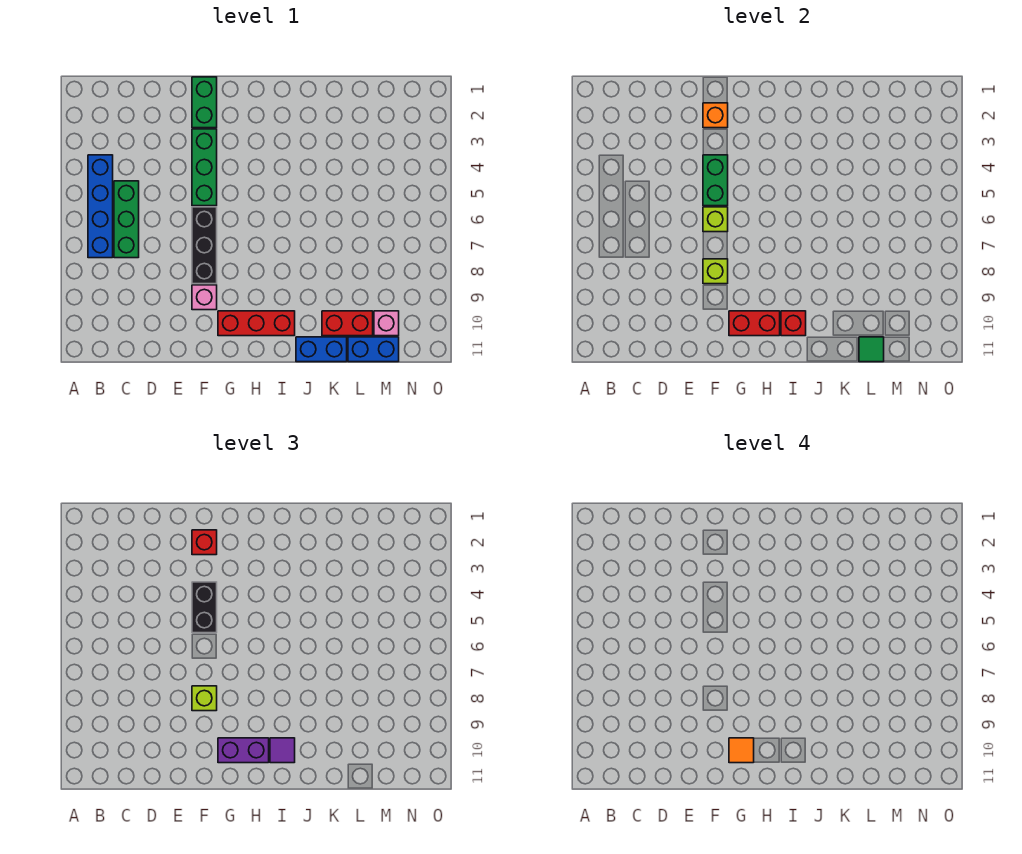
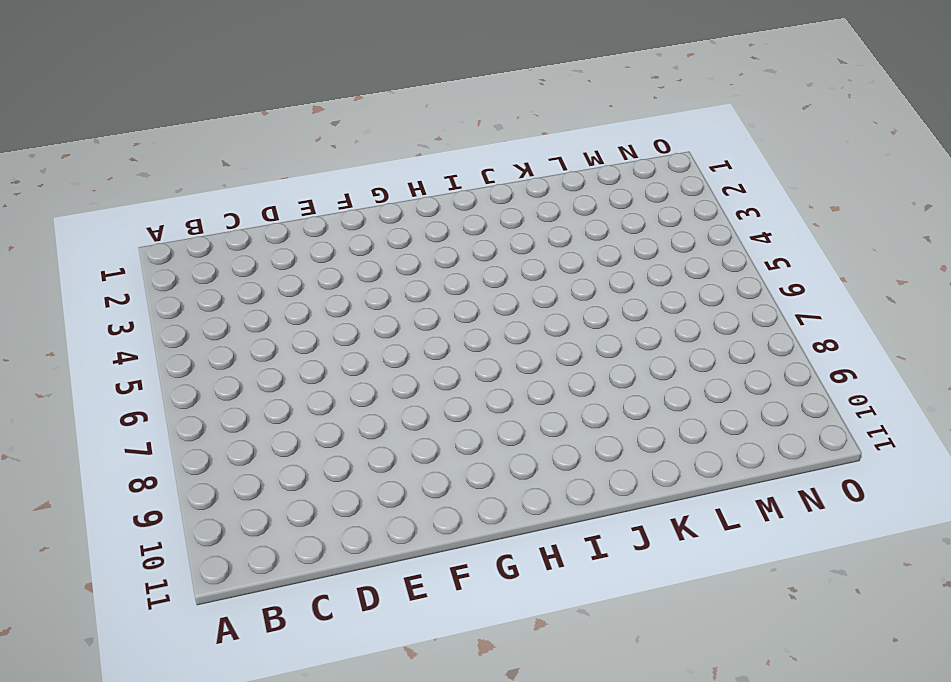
none -> blue brick B4:B7 level 1
none -> green brick C5:C7 level 1
none -> green brick F1:F2 level 1

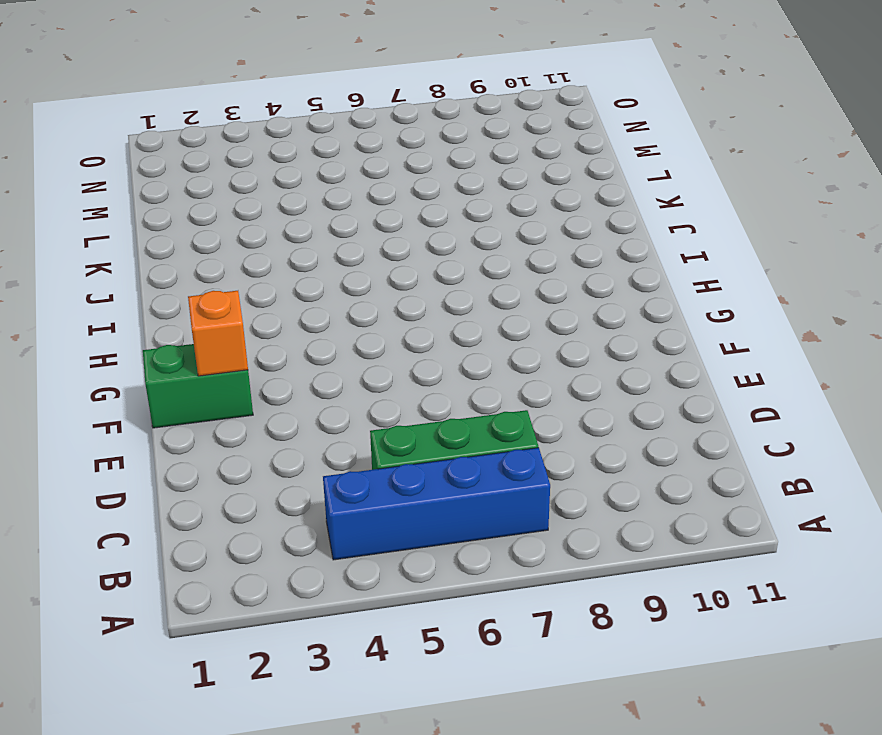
none -> green brick F3:F5 level 1
none -> black brick F6:F8 level 1
none -> pink brick F9 level 1

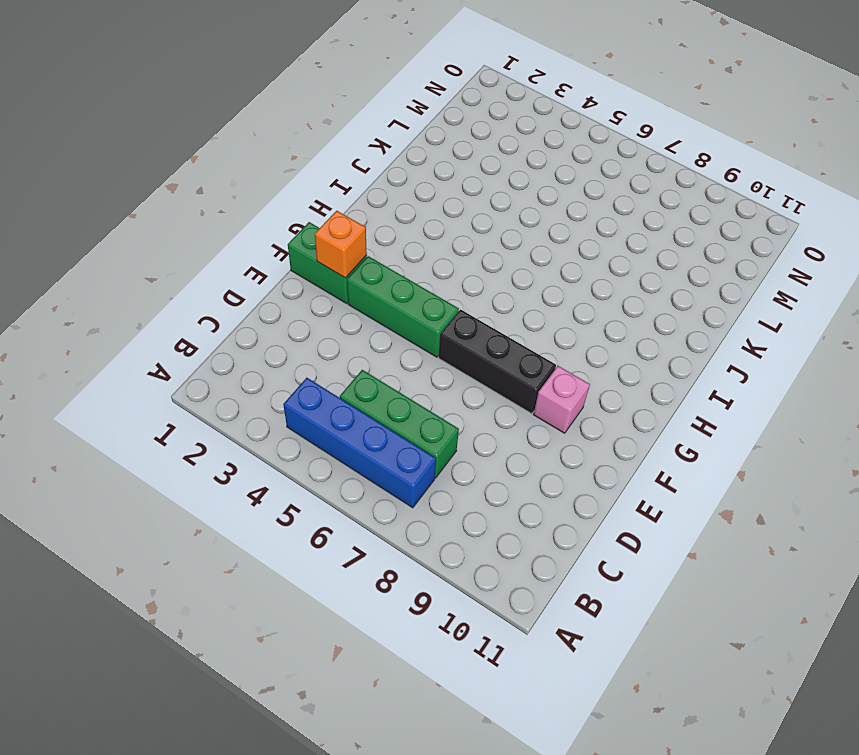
none -> red brick G10:I10 level 1
none -> blue brick J11:K11 level 1
none -> red brick K10:L10 level 1

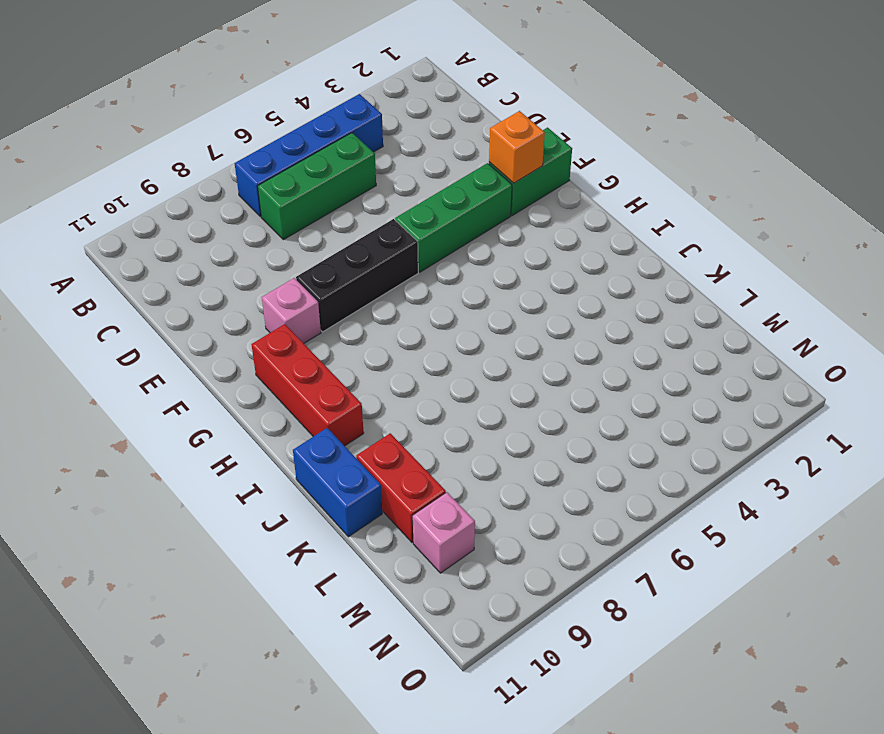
none -> blue brick L11:M11 level 1
none -> green brick F4:F5 level 2
none -> lime brick F6 level 2

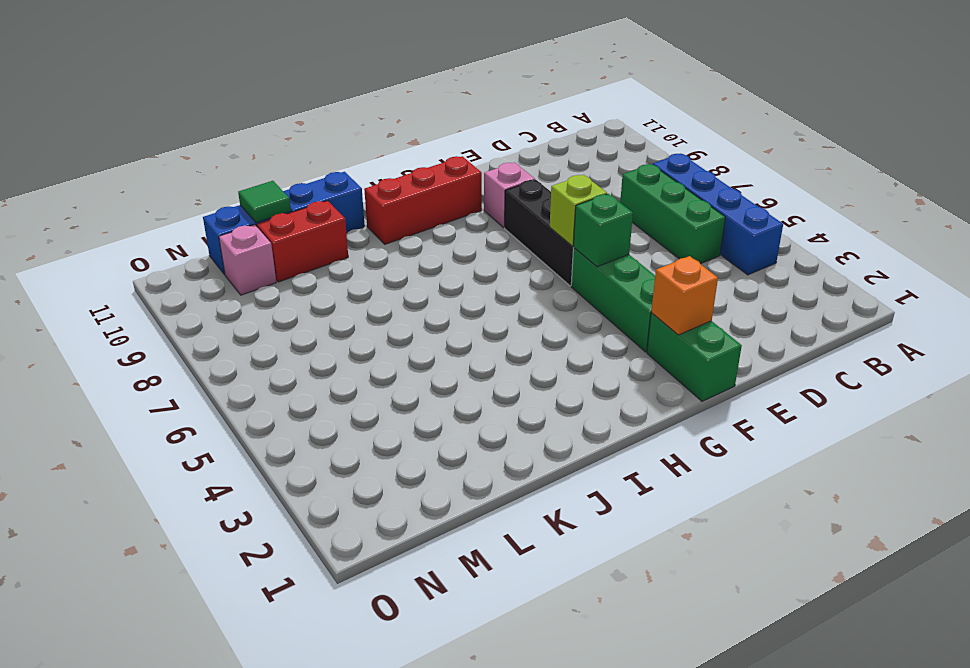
green brick F5 level 2 -> green brick F4:F5 level 2
none -> lime brick F8 level 2
none -> red brick G10:H10 level 2
none -> red brick I10 level 2

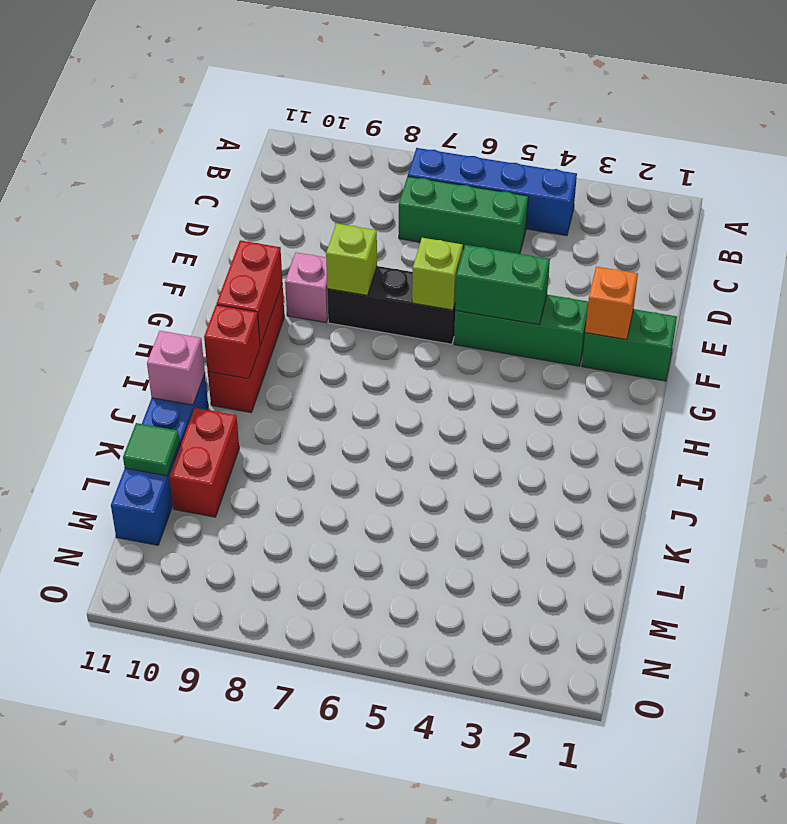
pink brick J11 level 2 -> pink brick M10 level 1
none -> red brick F2 level 3
none -> black brick F4:F5 level 3
none -> lime brick F8 level 3

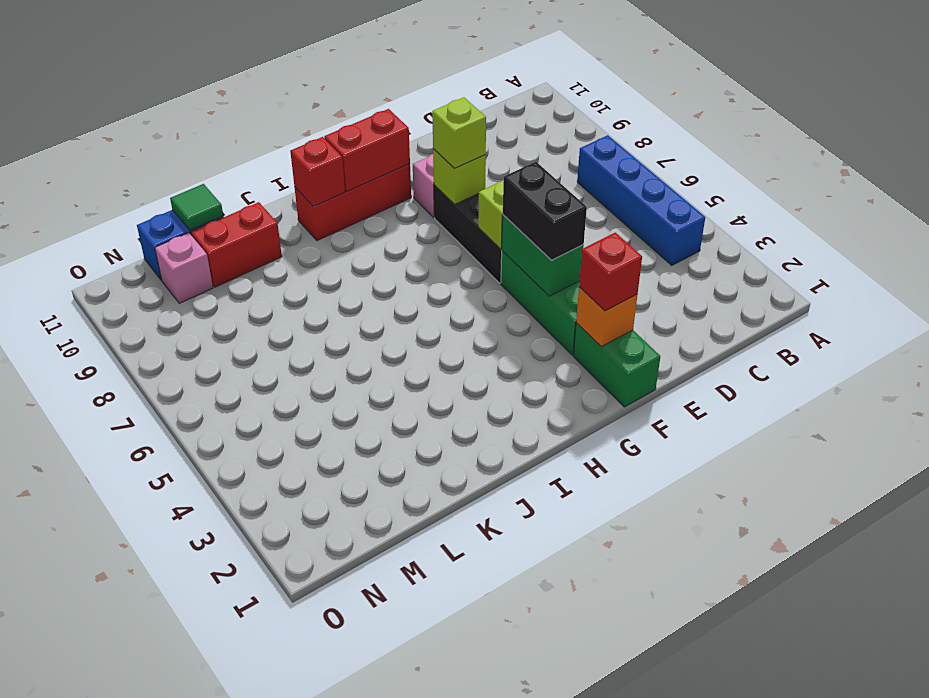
none -> green brick C5:C7 level 1
none -> blue brick J11:K11 level 1
none -> purple brick G10:H10 level 3

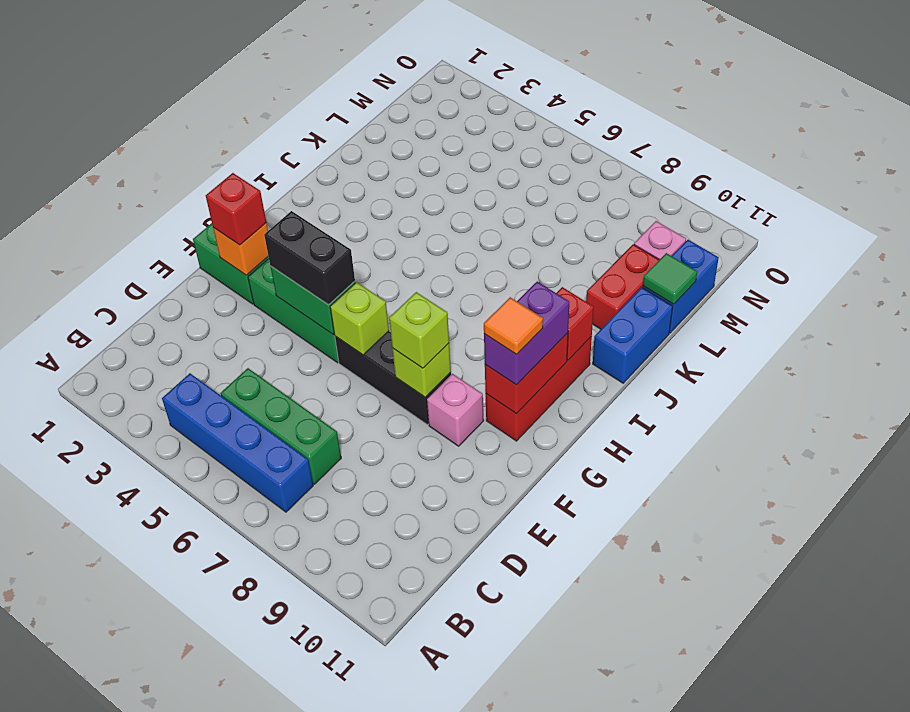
none -> purple tile I10 level 3

